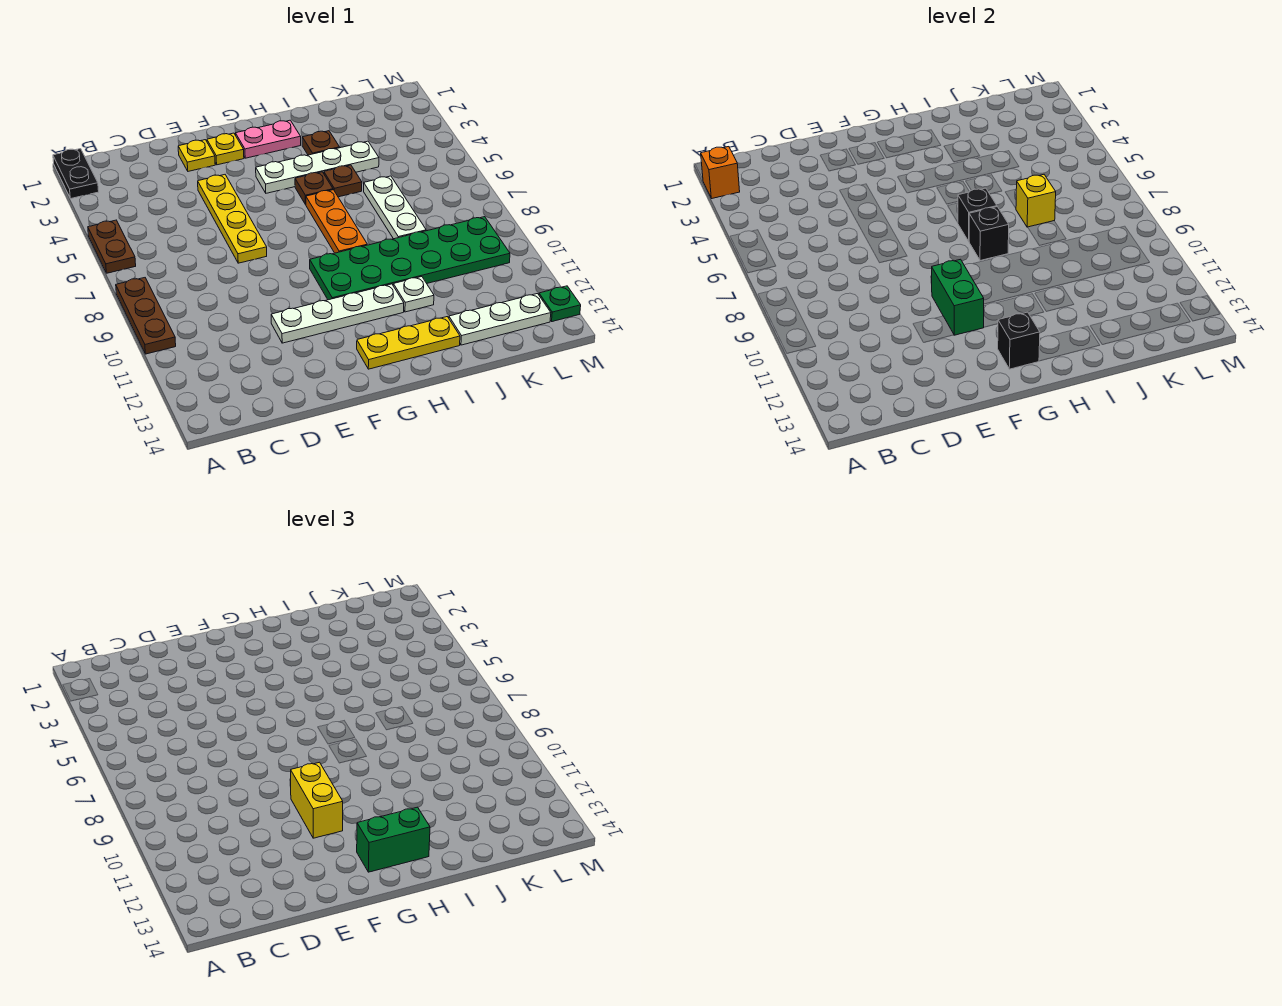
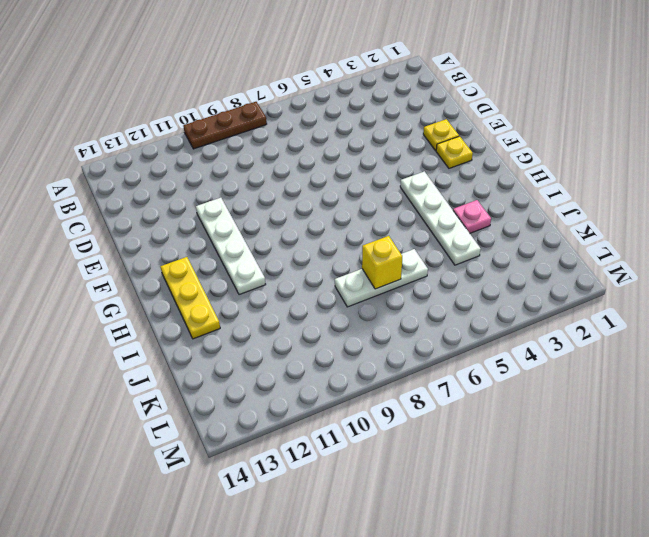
pink plate I3 level 1 -> brown plate I3 level 1
none -> black plate A1:A2 level 1
none -> brown plate A5:A6 level 1
none -> yellow plate E4:E7 level 1

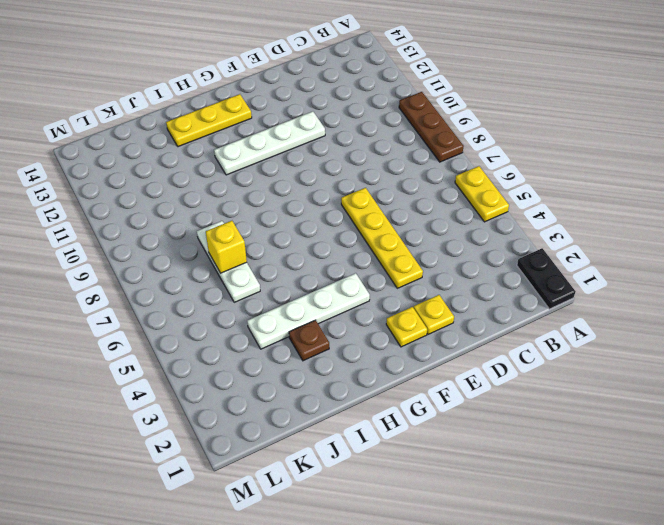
yellow plate A5:A6 level 1 -> brown plate A5:A6 level 1
none -> pink plate G2:H2 level 1
none -> green plate G9:L10 level 1
none -> brown plate H5 level 1

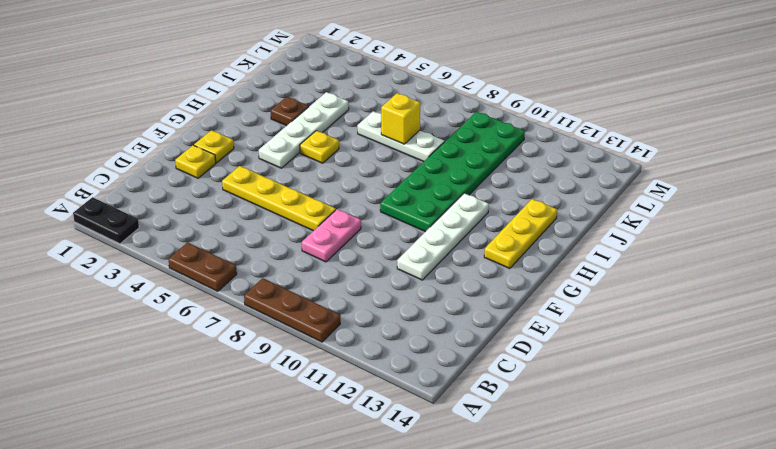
pink plate D8:E8 level 1 -> pink plate G2:H2 level 1
yellow plate H5 level 1 -> brown plate H5 level 1
none -> orange plate H6:H8 level 1
none -> brown plate I5 level 1
none -> white plate I11 level 1

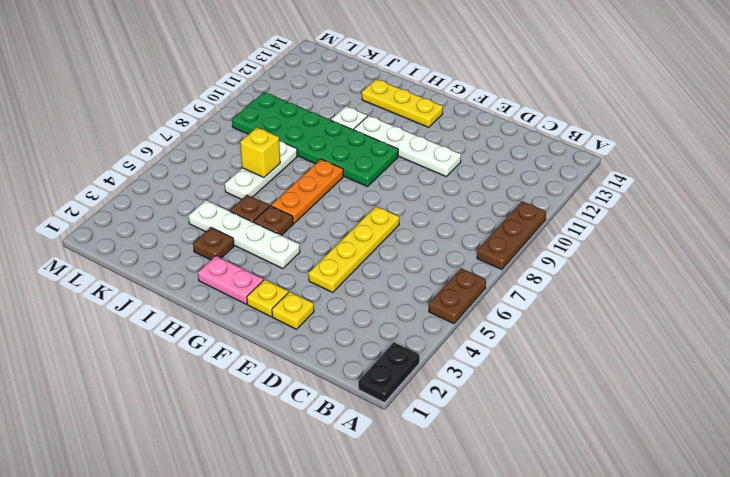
none -> white plate J13:L13 level 1
none -> green plate M13 level 1
none -> orange brick A2 level 2

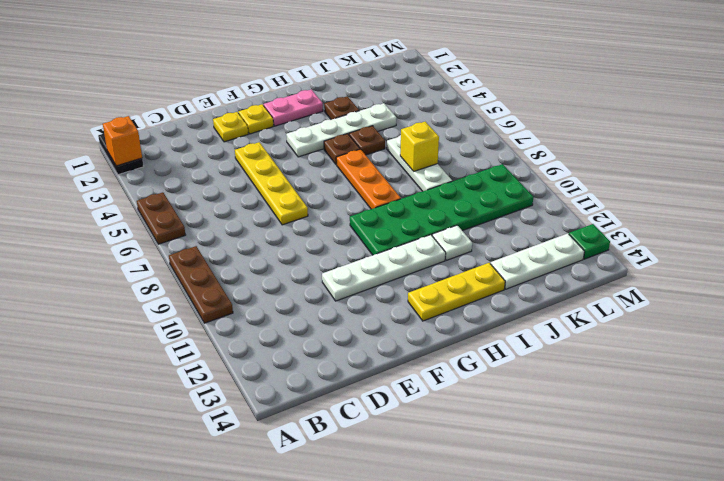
none -> green brick F10:F11 level 2
none -> black brick G13 level 2
none -> black brick H7 level 2

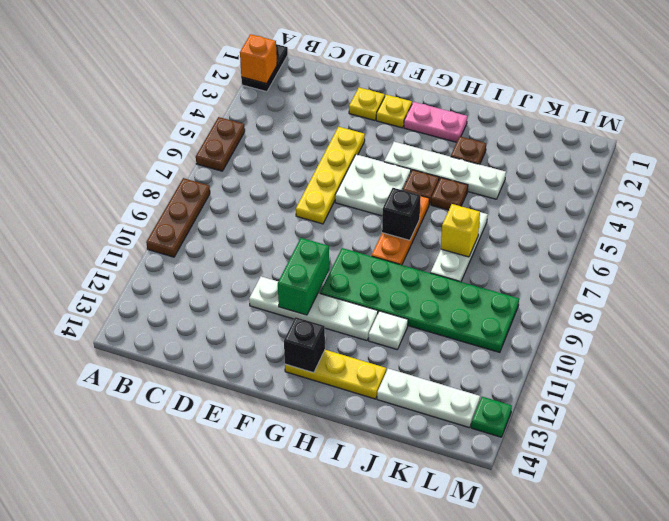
white plate F5:G6 level 1 -> none
none -> black brick H8 level 2
none -> yellow brick F10:F11 level 3
none -> green brick G13:H13 level 3

